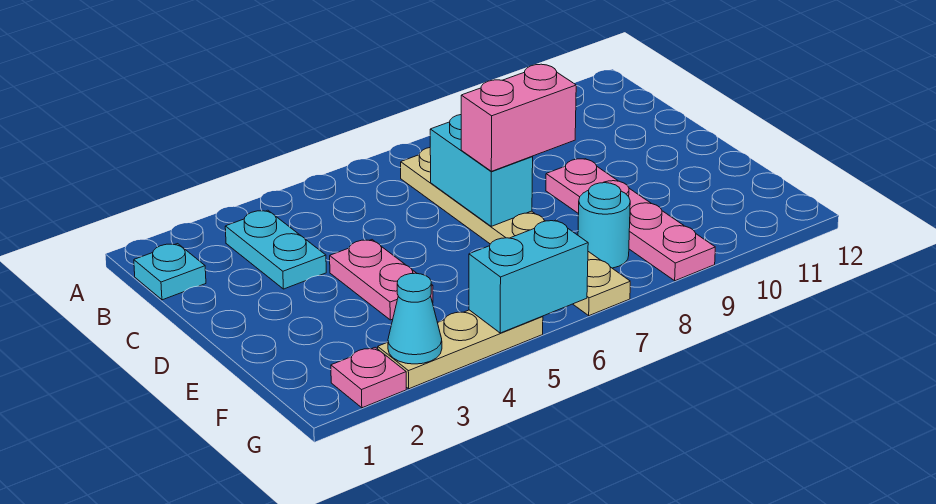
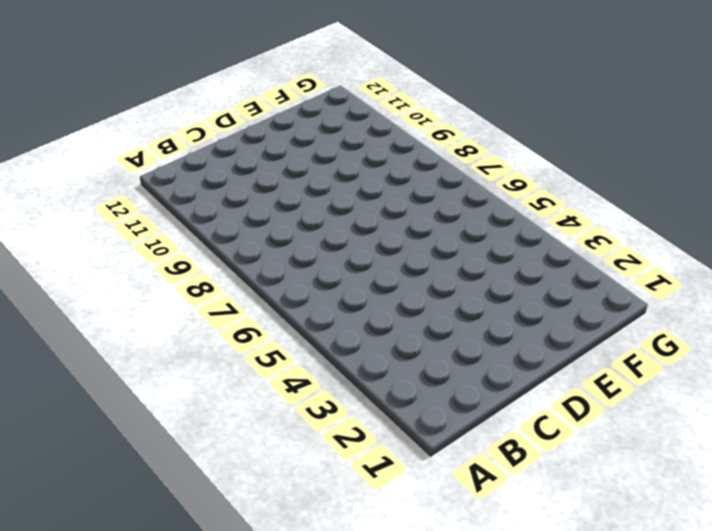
none -> cyan plate B1 level 1
none -> cyan plate B3:C3 level 1
none -> tan plate B7:G7 level 1

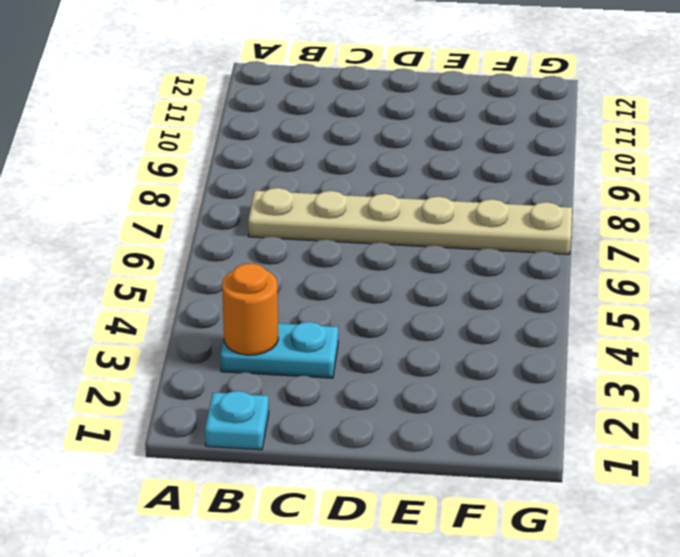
orange round brick B3 level 2 -> none
none -> pink plate D4:E4 level 1
none -> pink plate D9:G9 level 1
none -> cyan round brick F8 level 1

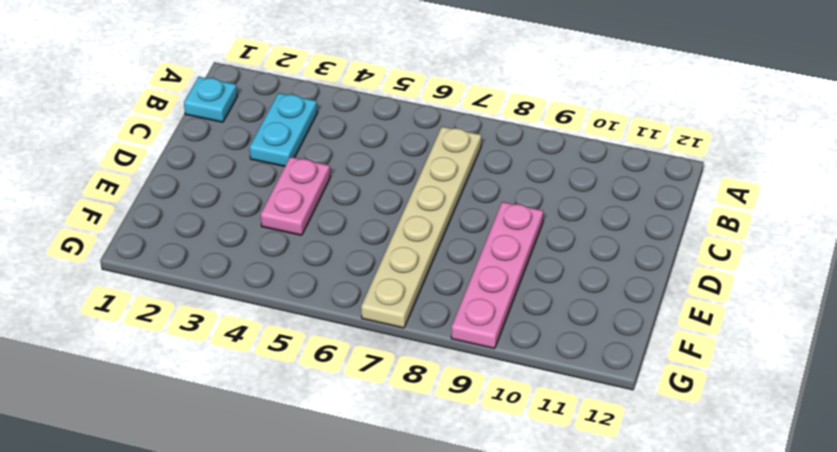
none -> cyan round brick F8 level 1
none -> pink plate G2 level 1
none -> tan plate G3:G5 level 1

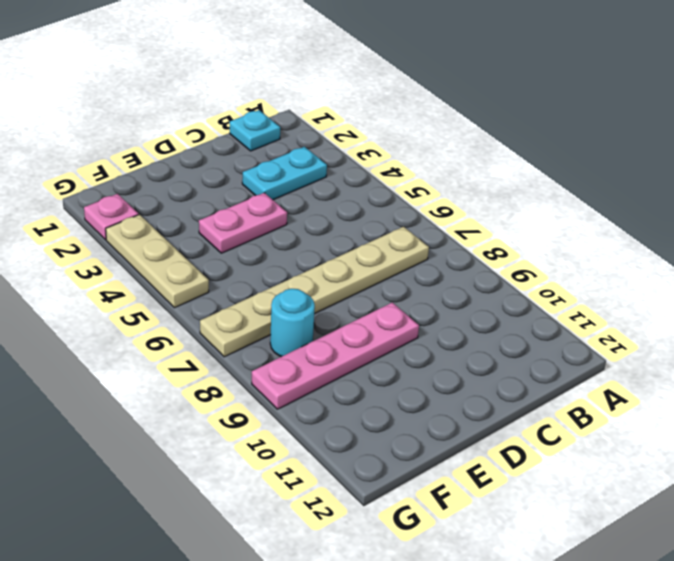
none -> cyan brick C7:D7 level 2
none -> cyan cone G3 level 2
none -> cyan brick G5:G6 level 2

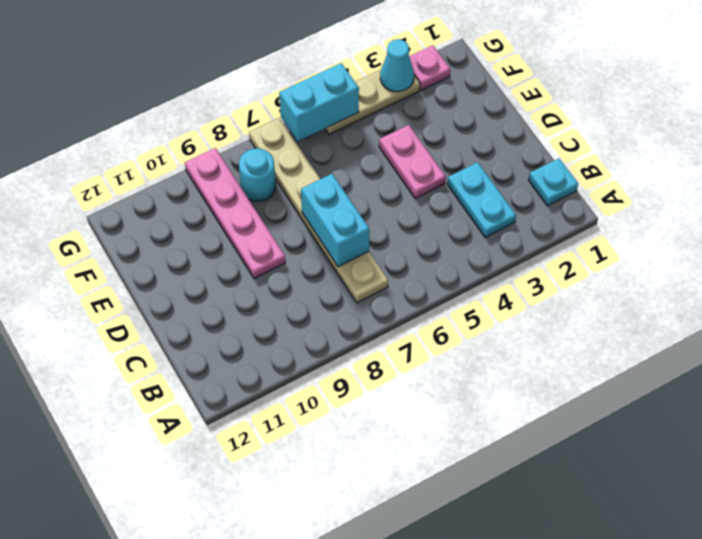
none -> pink brick D7:D8 level 3

